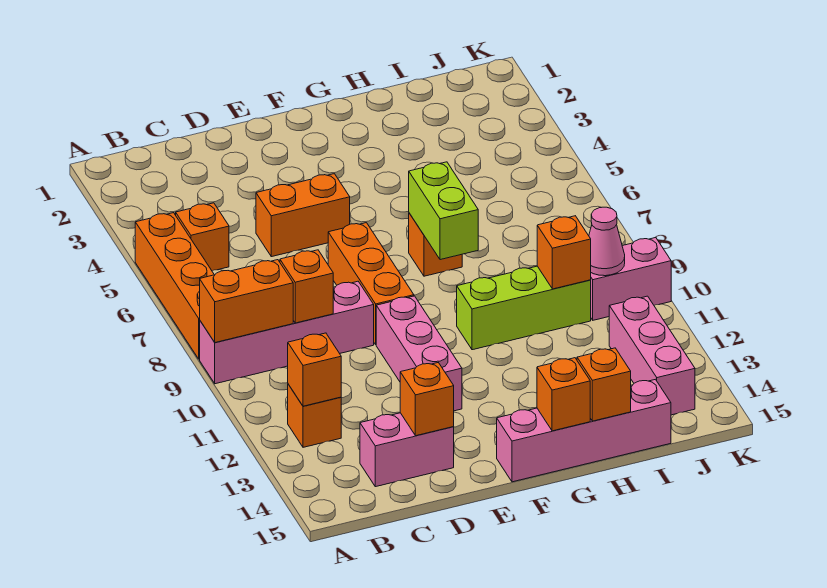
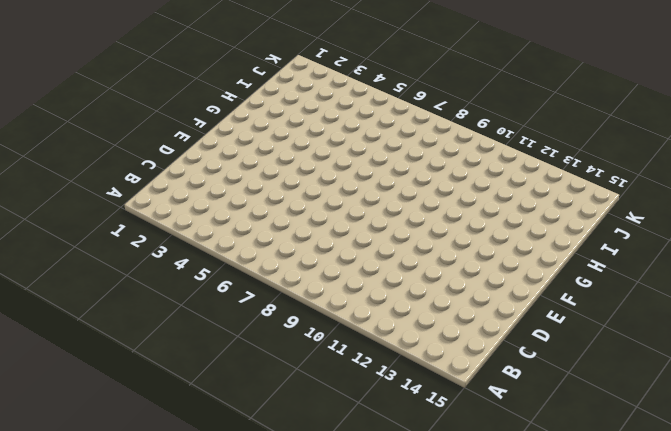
none -> orange brick A5:A8 level 1
none -> pink brick A9:D9 level 1
none -> orange brick B5 level 1

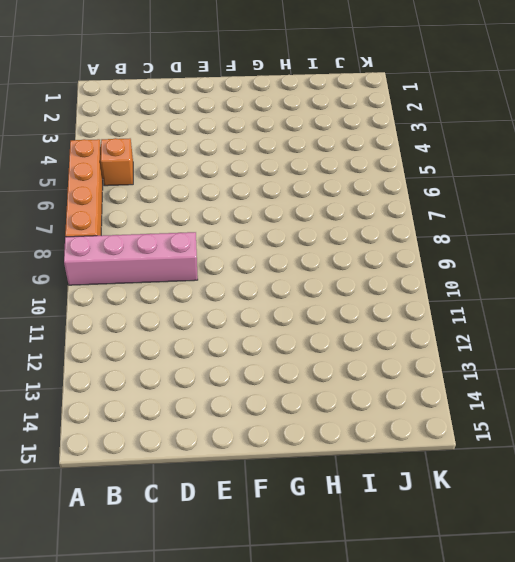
none -> orange brick B12 level 1
none -> pink brick C14:D14 level 1
none -> orange brick D5:E5 level 1

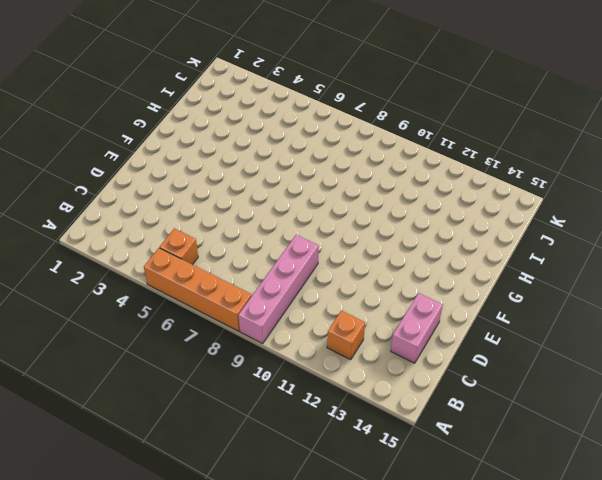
none -> orange brick D5:E5 level 1
none -> orange brick E7:E9 level 1
none -> pink brick E10:E12 level 1

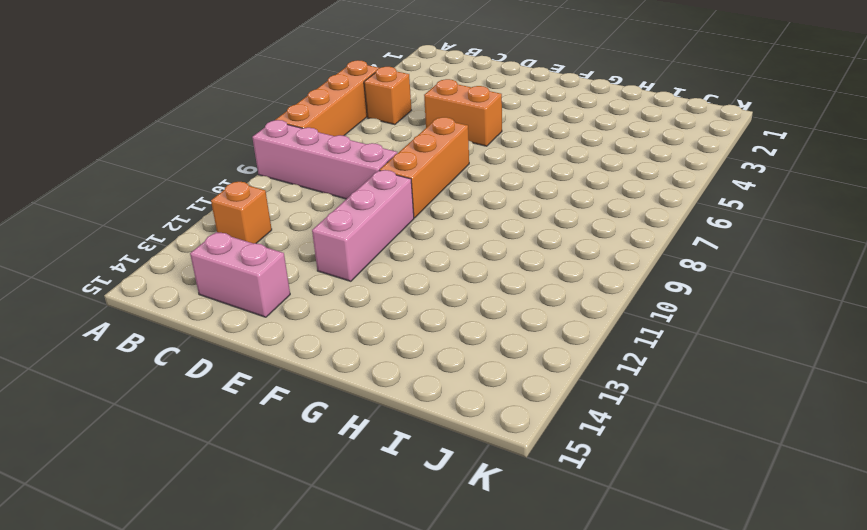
none -> pink brick F15:I15 level 1
none -> orange brick G7 level 1
none -> lime brick G10:I10 level 1

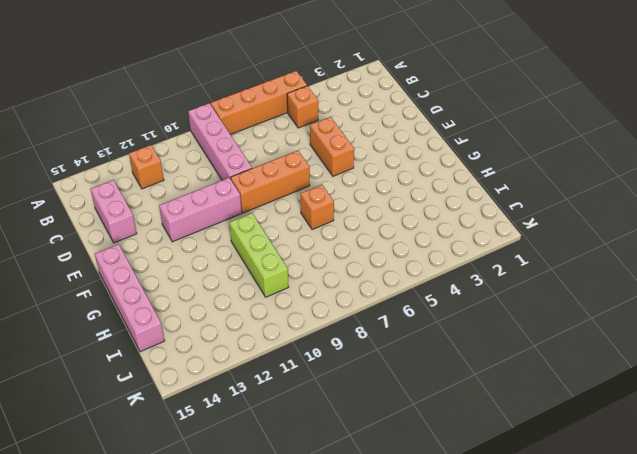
none -> pink brick J10:K10 level 1
none -> pink brick J12:J14 level 1
none -> orange brick A9:B9 level 2

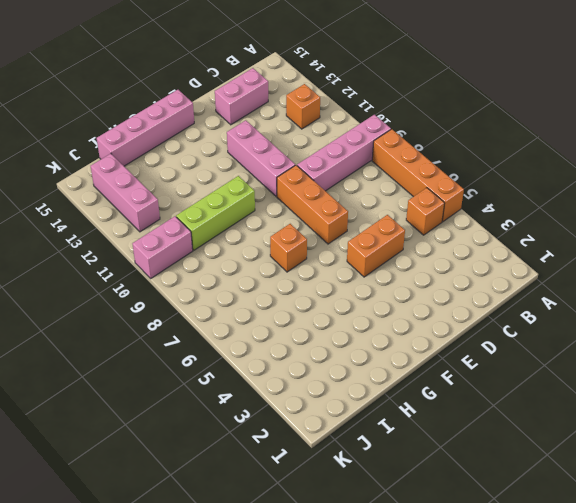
none -> orange brick A9:B9 level 2
none -> orange brick B12 level 2
none -> orange brick C9 level 2

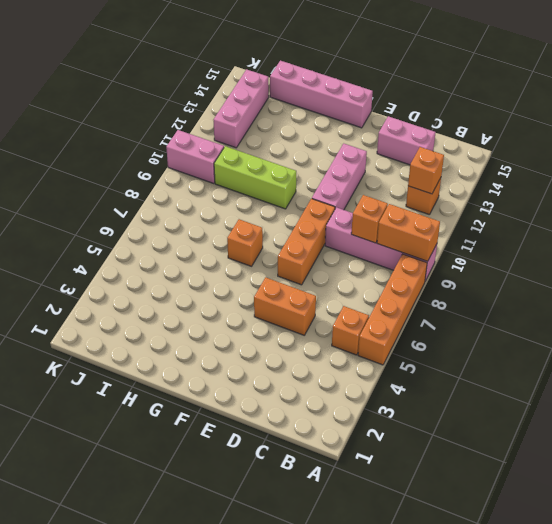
none -> orange brick D14 level 2
none -> lime brick G7:G8 level 2
none -> orange brick G15 level 2

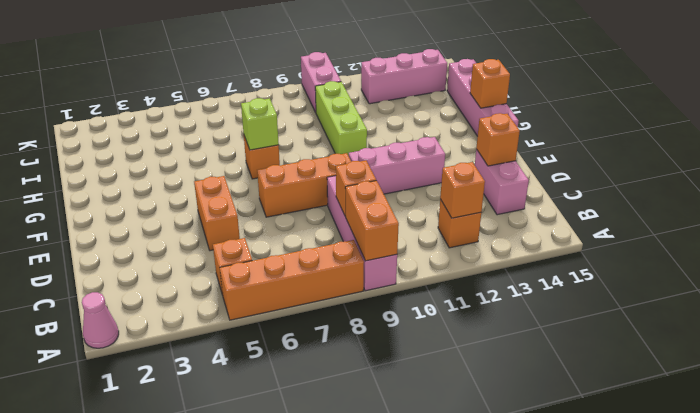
pink cone A1 level 1 -> pink cone J10 level 2
lime brick G7 level 2 -> lime brick G7:G8 level 2
none -> orange brick H15 level 2
none -> orange brick I10 level 2

